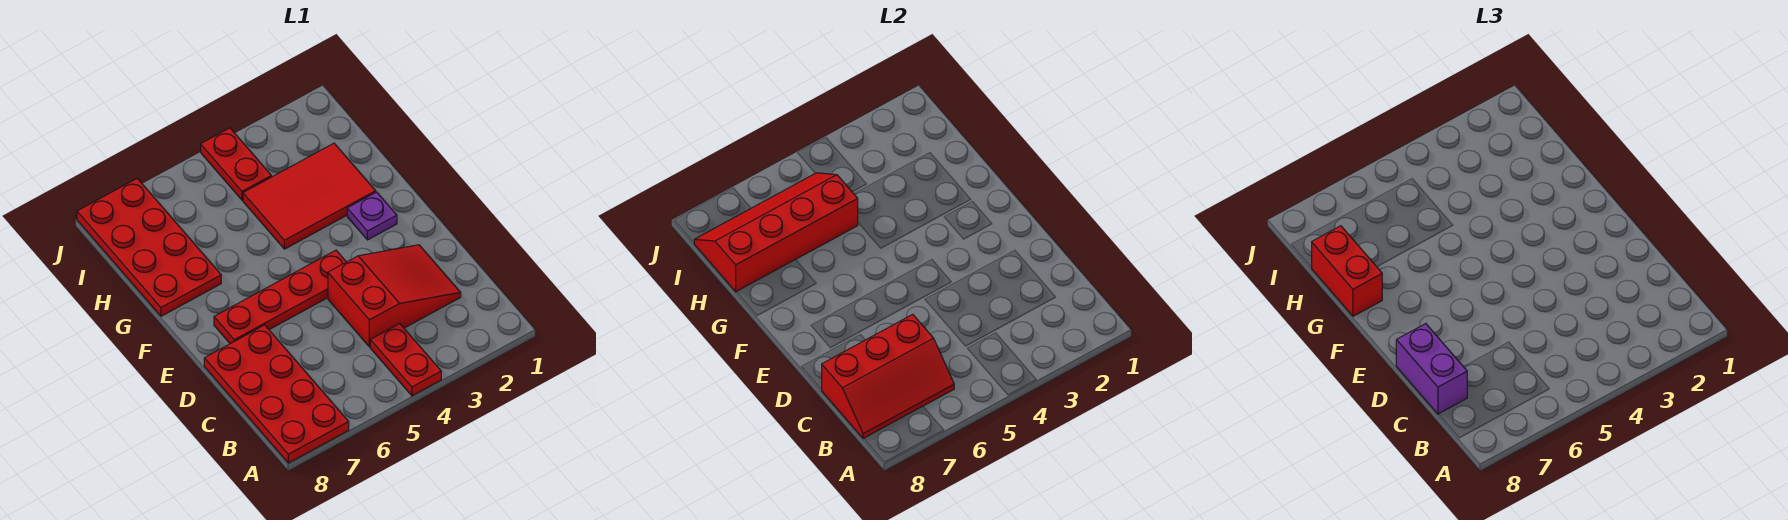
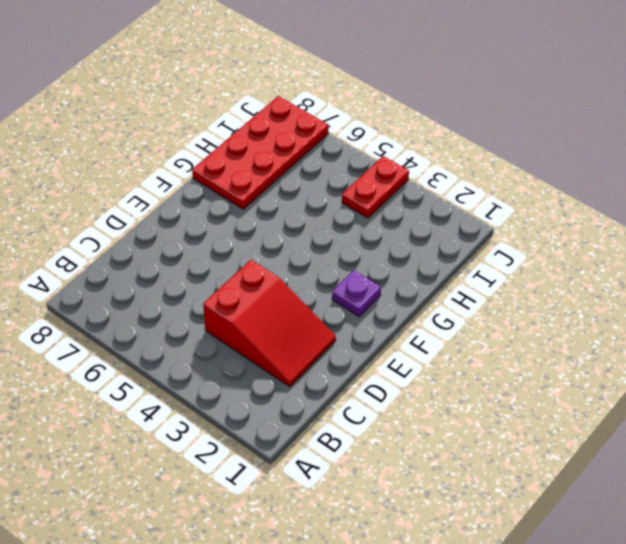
none -> red plate A4:B4 level 1
none -> red plate A7:D8 level 1
none -> red plate E4:E7 level 1

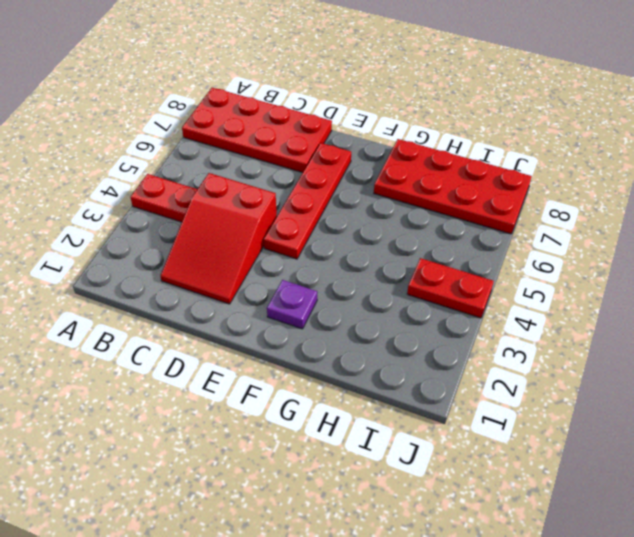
none -> red tile G2:H4 level 1
none -> red slope B6:C8 level 2 top C
none -> red slope H5:I8 level 2 top H

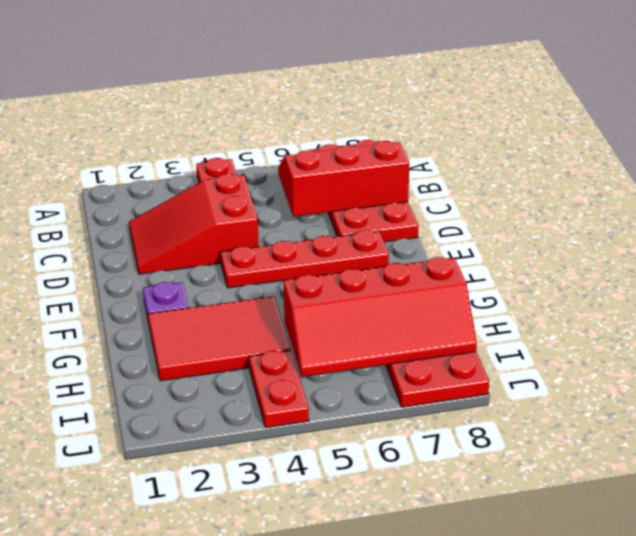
none -> purple brick C8:D8 level 3
none -> red brick G8:H8 level 3

